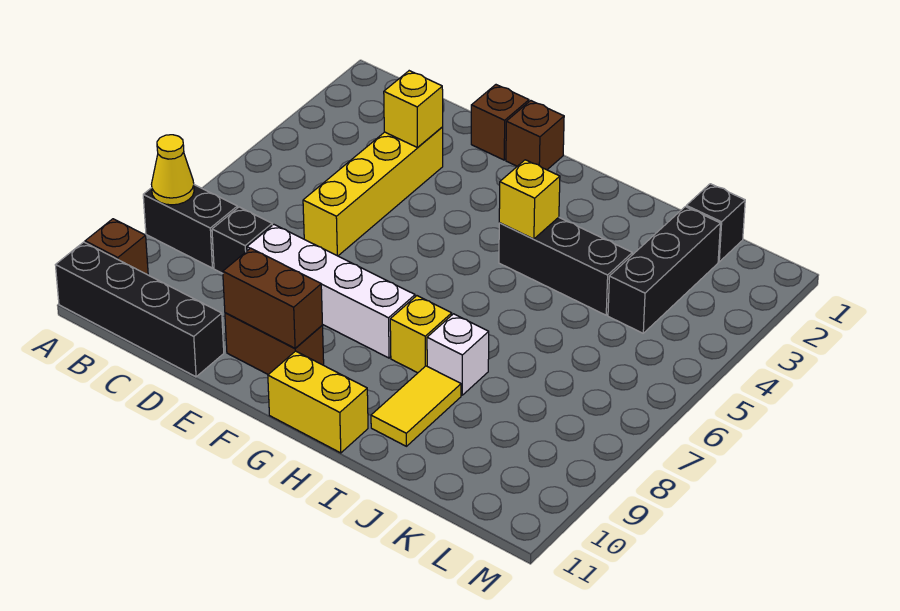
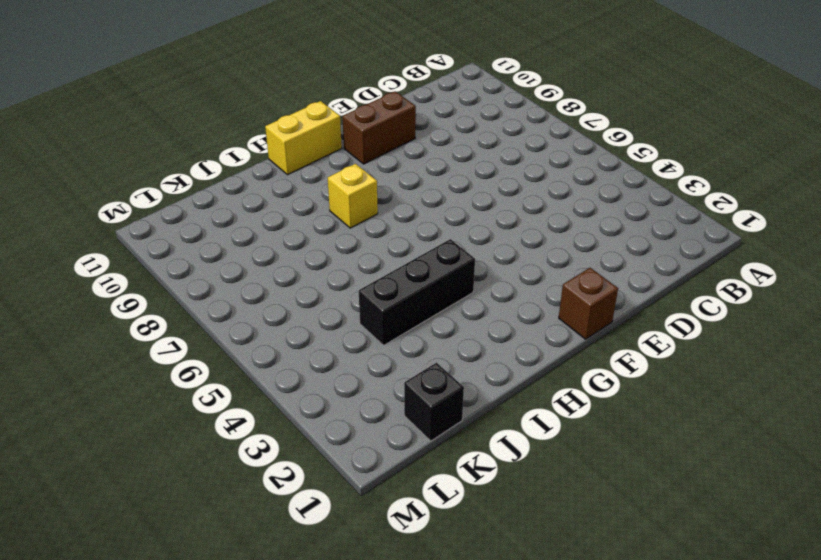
none -> black brick A8:B8 level 1
none -> brown brick A10 level 1
none -> black brick A11:D11 level 1

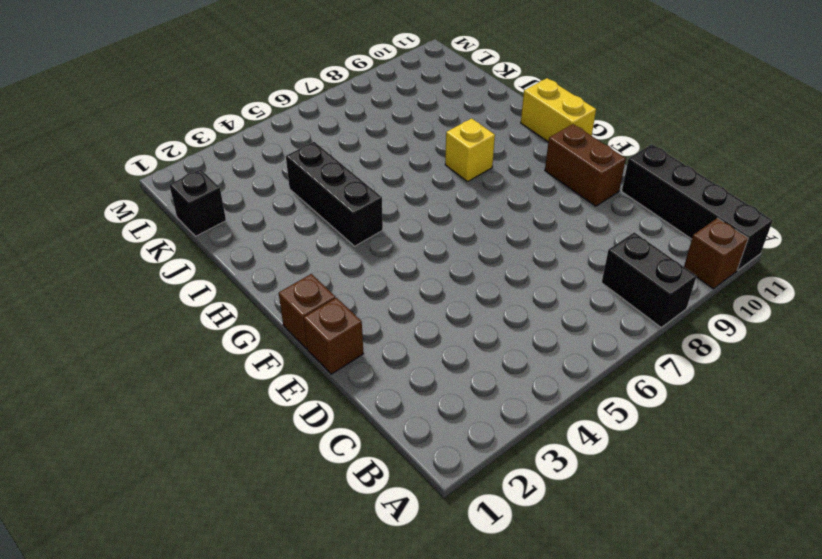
none -> black brick C8 level 1
none -> yellow brick D3:D6 level 1
none -> white brick D8:G8 level 1

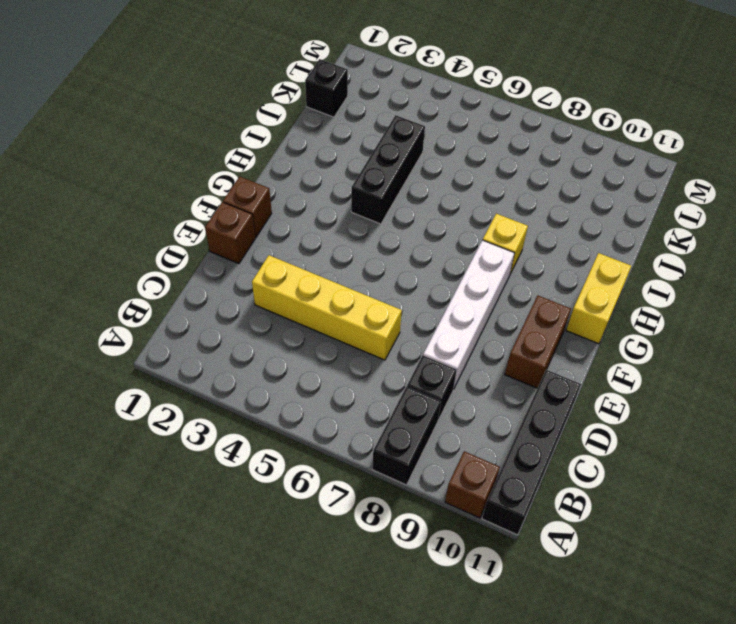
none -> white brick I8 level 1
none -> yellow tile I9:I10 level 1
none -> black brick K2:K4 level 1

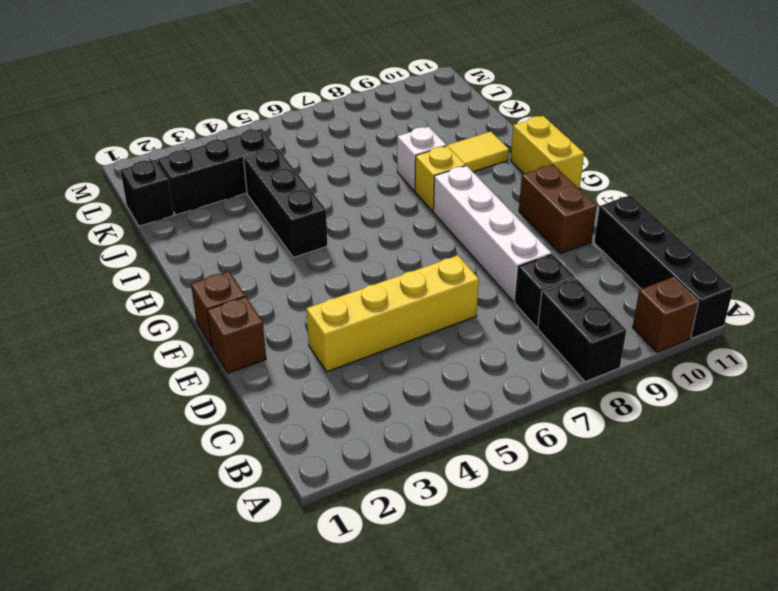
none -> yellow cone A8 level 2
none -> yellow brick D3 level 2
none -> brown brick E10:F10 level 2

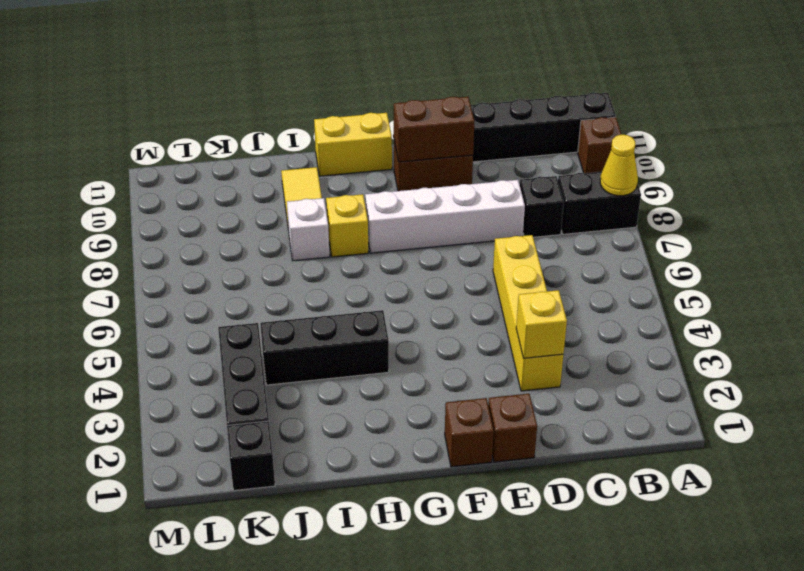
none -> yellow brick H4 level 2

